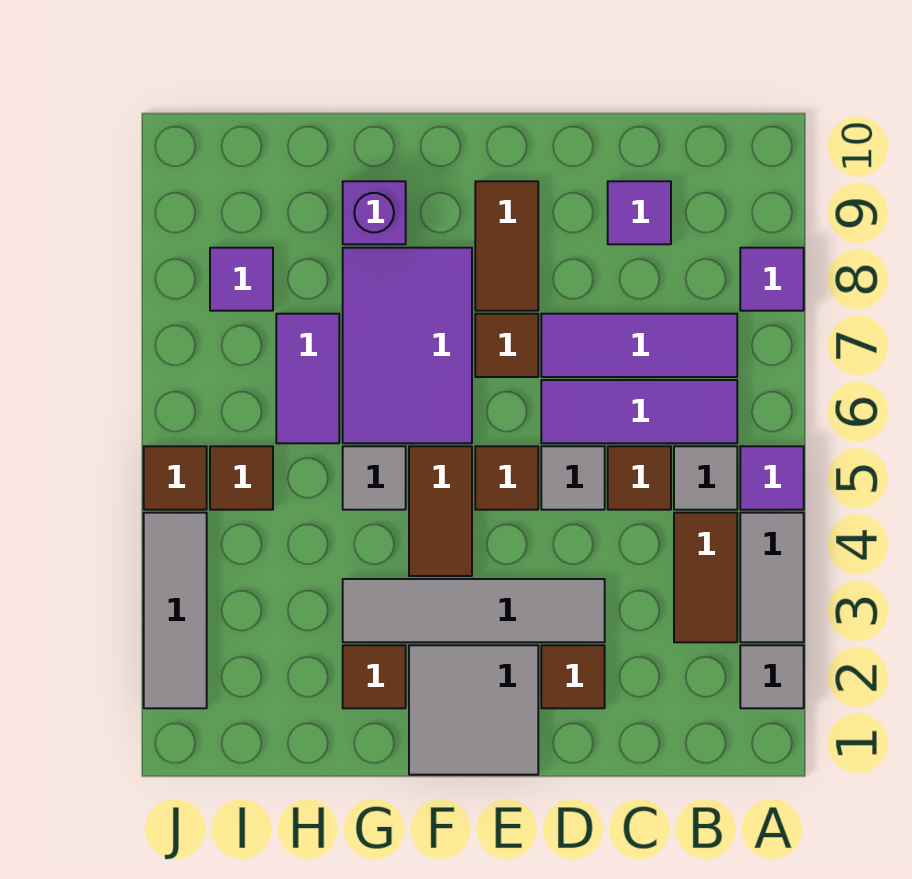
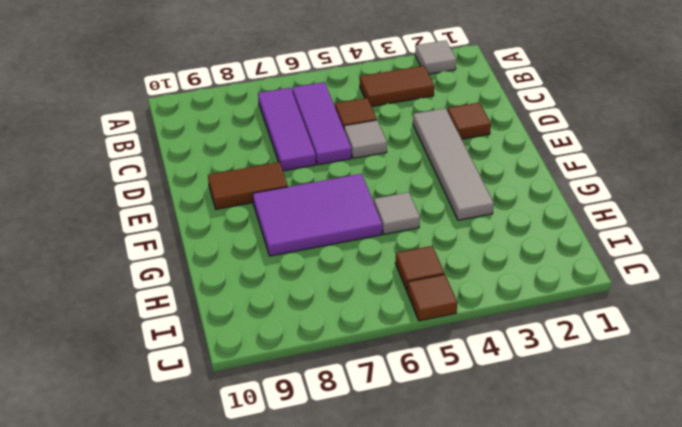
none -> grey tile A3:A4 level 1
none -> purple tile A5 level 1
none -> purple tile A8 level 1

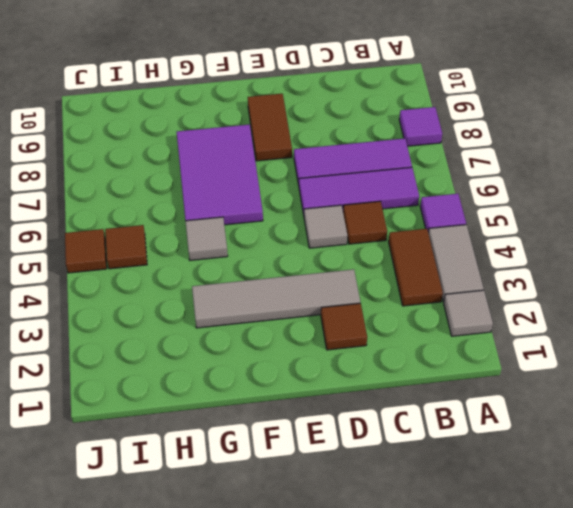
none -> grey tile B5 level 1
none -> purple tile C9 level 1
none -> grey tile E1:F2 level 1

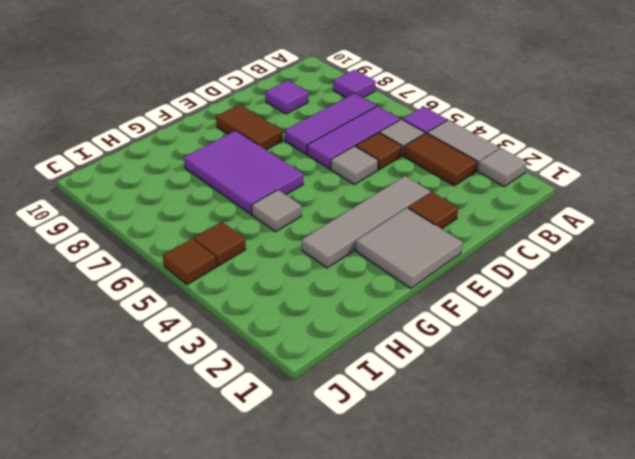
none -> brown tile E5 level 1
none -> brown tile E7 level 1
none -> brown tile F4:F5 level 1

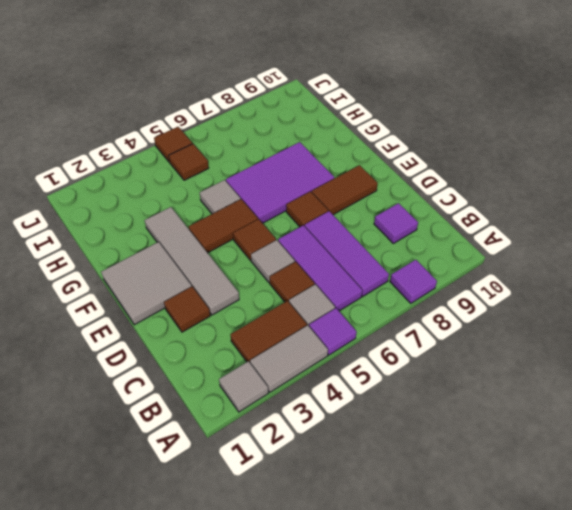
none -> brown tile G2 level 1
none -> purple brick G9 level 1
none -> purple tile H6:H7 level 1

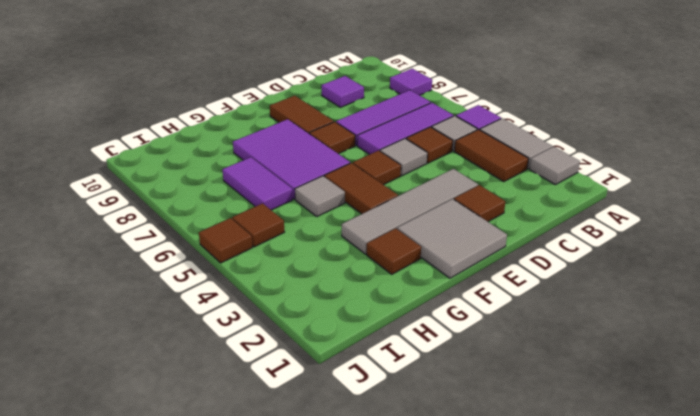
none -> purple brick G9 level 1
none -> purple tile I8 level 1
none -> grey tile J2:J4 level 1

